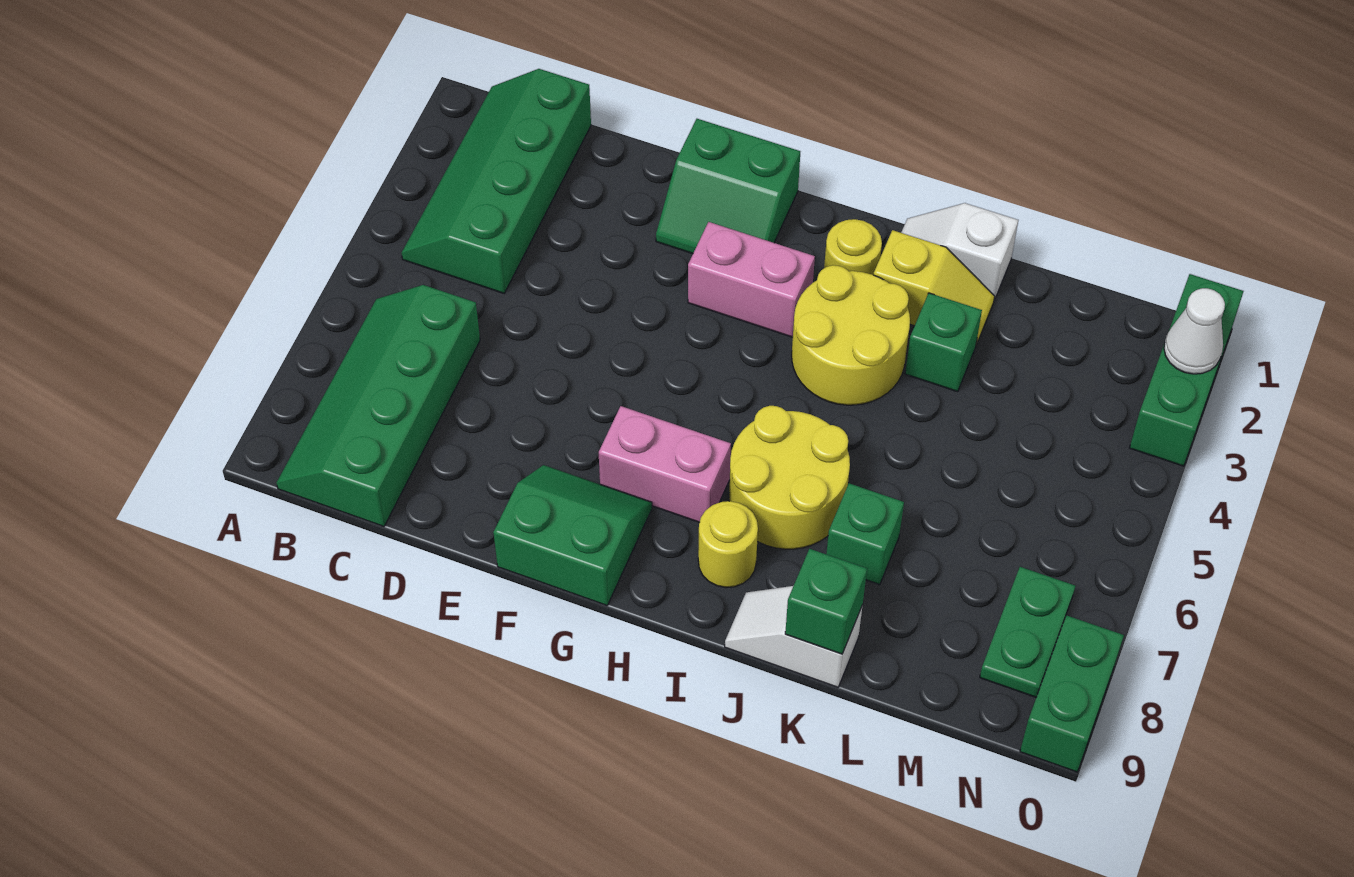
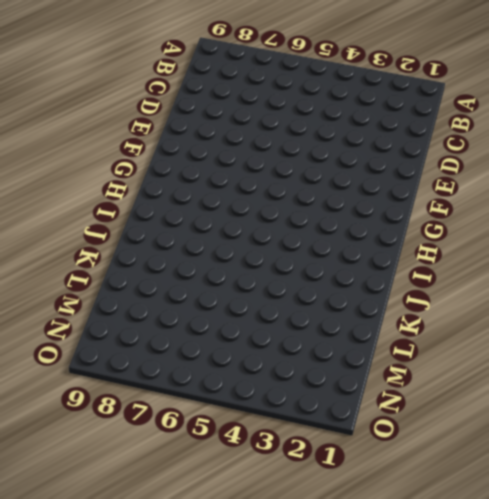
none -> green slope B1:C4 level 1 top C
none -> green slope B6:C9 level 1 top C
none -> green slope F1:G2 level 1 top 1

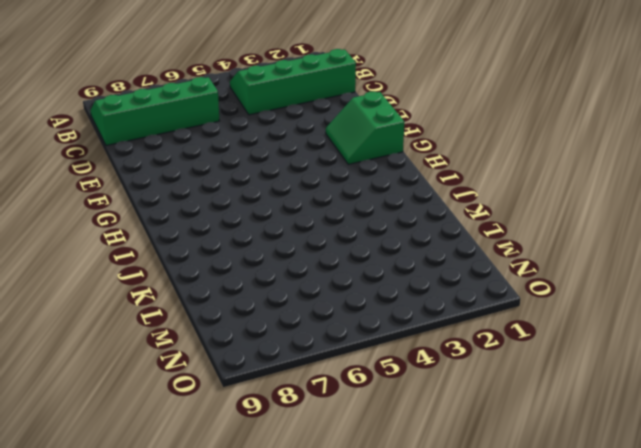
none -> green slope F8:G9 level 1 top 9
none -> pink brick G3:H3 level 1
none -> pink brick G7:H7 level 1

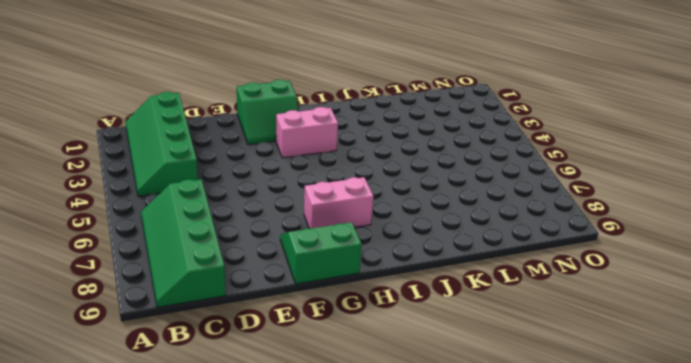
none -> yellow round brick I2 level 1
none -> yellow round brick I3:J4 level 1
none -> yellow round brick I6:J7 level 1

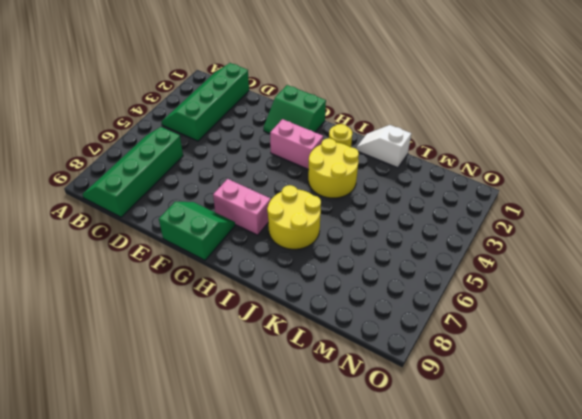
none -> yellow round brick I8 level 1
none -> yellow slope J2:K2 level 1 top J
none -> white slope J9:K9 level 1 top K

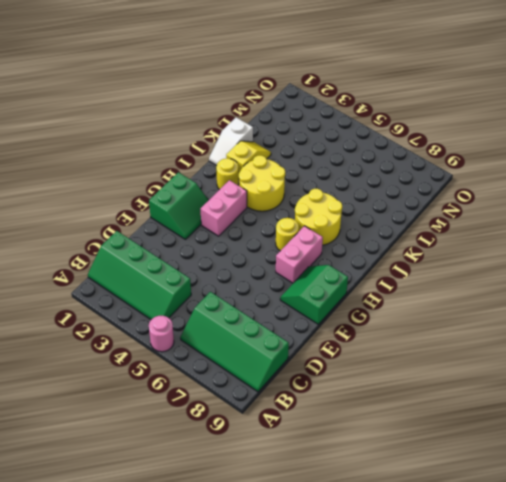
pink round brick A5 level 1 -> none
yellow round brick H6 level 1 -> yellow round brick I8 level 1
none -> white slope J9:K9 level 1 top K
none -> green brick K3 level 1
none -> green brick K7 level 1

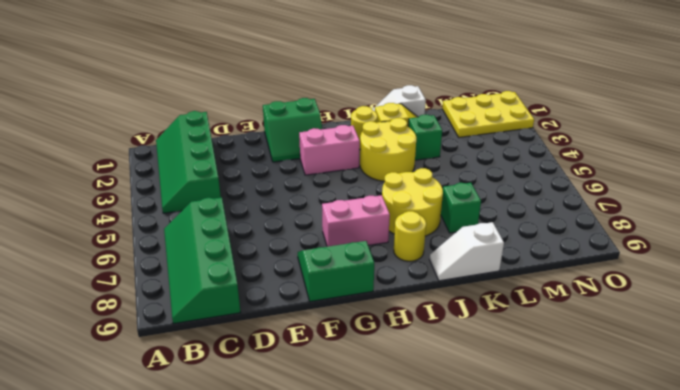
yellow plate M1:O2 level 1 -> green brick O1:O3 level 1
none -> green plate N7:N8 level 1
none -> green brick O8:O9 level 1
none -> green brick K9 level 2

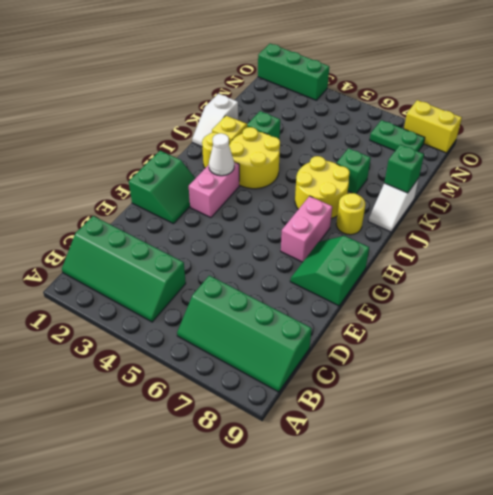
white cone H3 level 2 -> white cone O2 level 2
yellow brick O8:O9 level 1 -> green brick O8:O9 level 1

